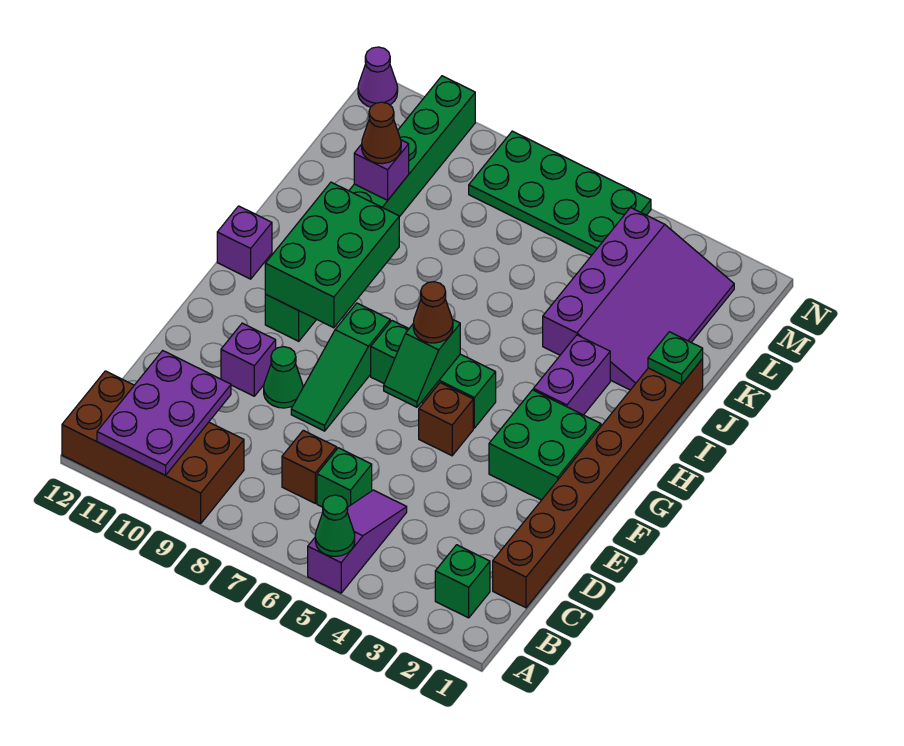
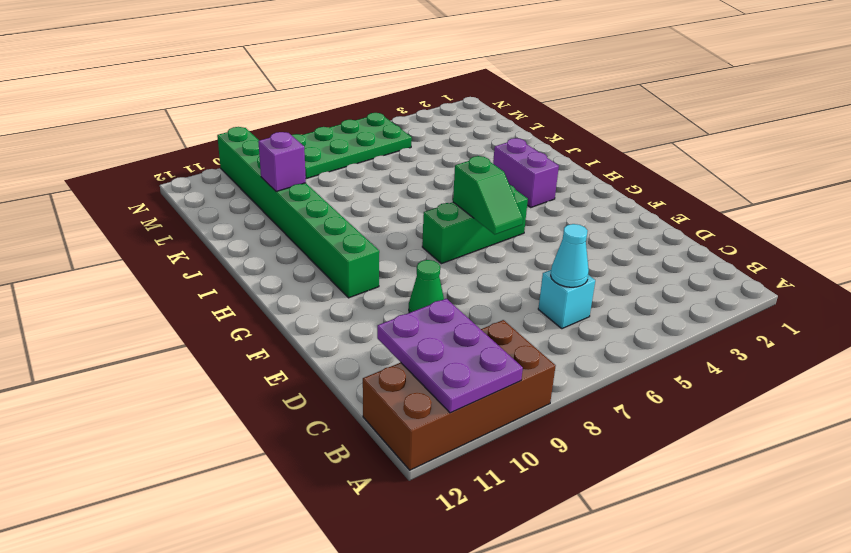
cyan brick C6 level 1 -> green brick C6 level 1
cyan cone C6 level 2 -> none
none -> purple slope A5:C5 level 1 top A
none -> green brick B2 level 1
none -> brown brick C1:J1 level 1

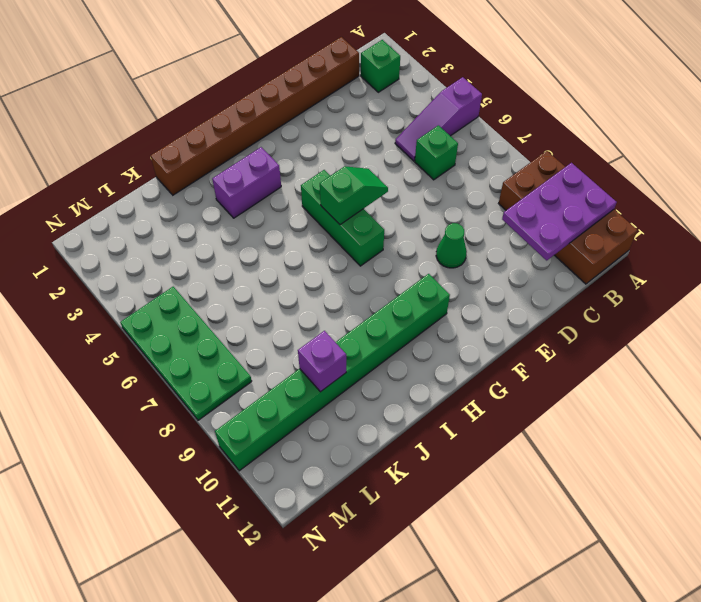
none -> brown brick C7 level 1
none -> green slope E8:G8 level 1 top G
none -> purple brick E10 level 1

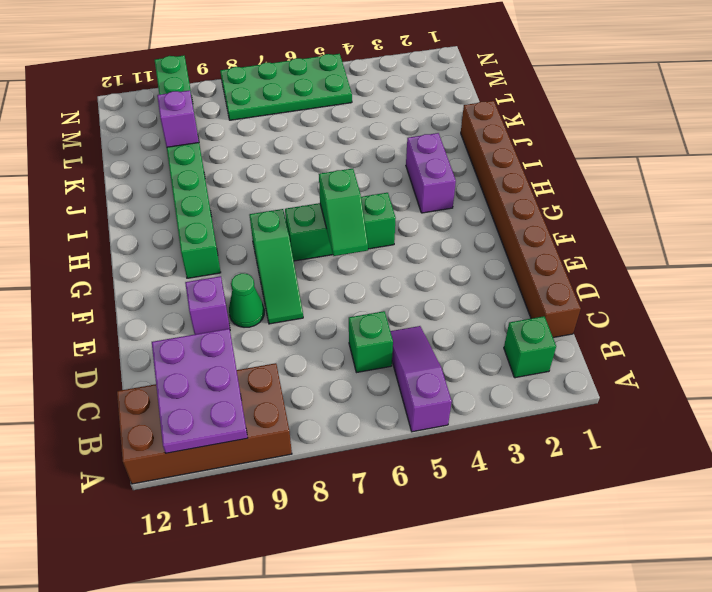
none -> brown brick C7 level 1
none -> green brick F2:G3 level 1
none -> brown brick F5 level 1

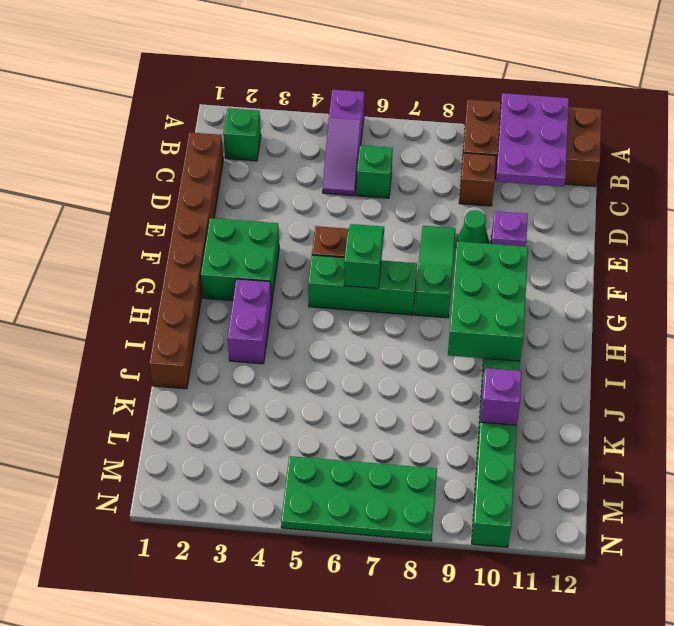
brown brick C9 level 1 -> brown brick C7 level 1
none -> purple brick H12 level 1
none -> purple slope J2:M4 level 1 top 4
none -> purple cone N12 level 1

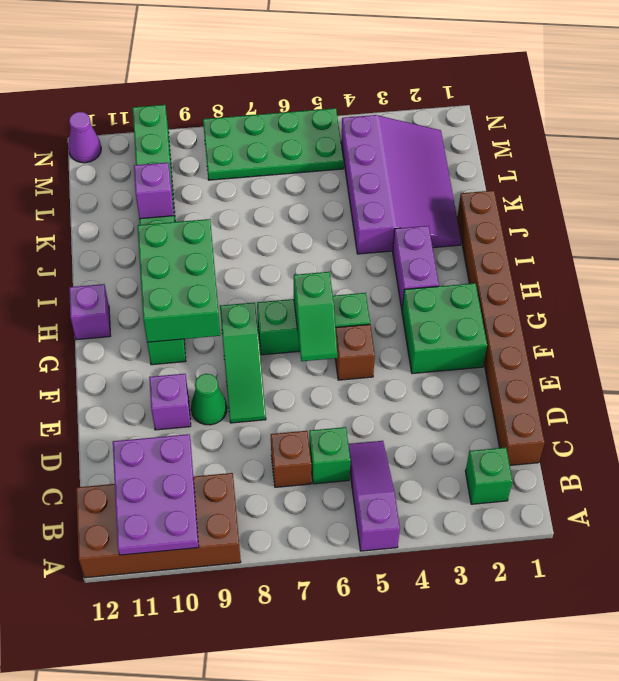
none -> green cone A5 level 2
none -> green plate J1 level 2
none -> brown cone G6 level 3

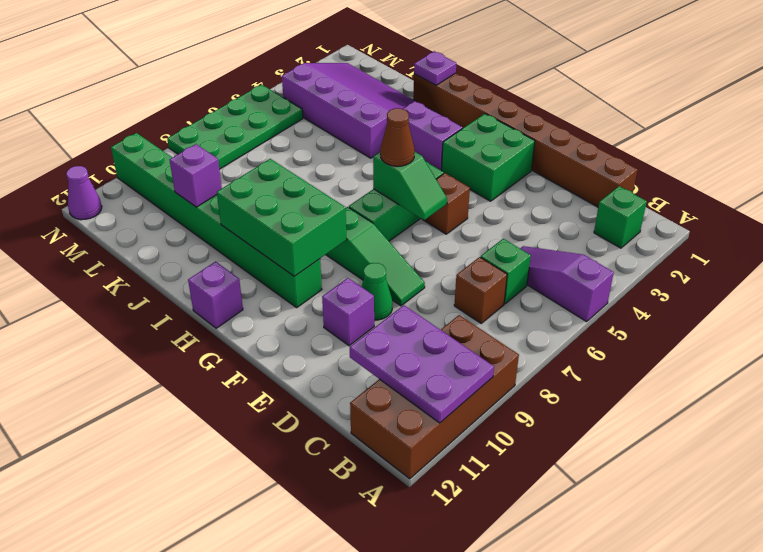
purple plate J1 level 2 -> green plate J1 level 2
none -> green cone A5 level 2
none -> brown cone K10 level 3

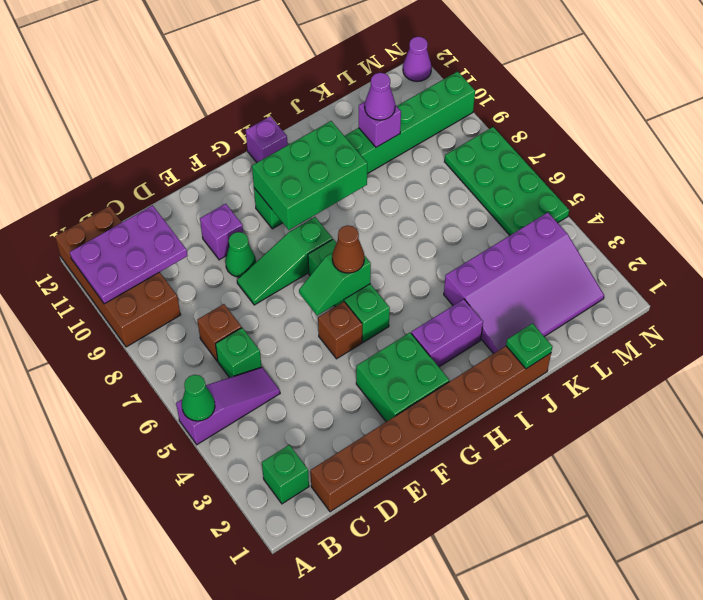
purple cone K10 level 3 -> brown cone K10 level 3

